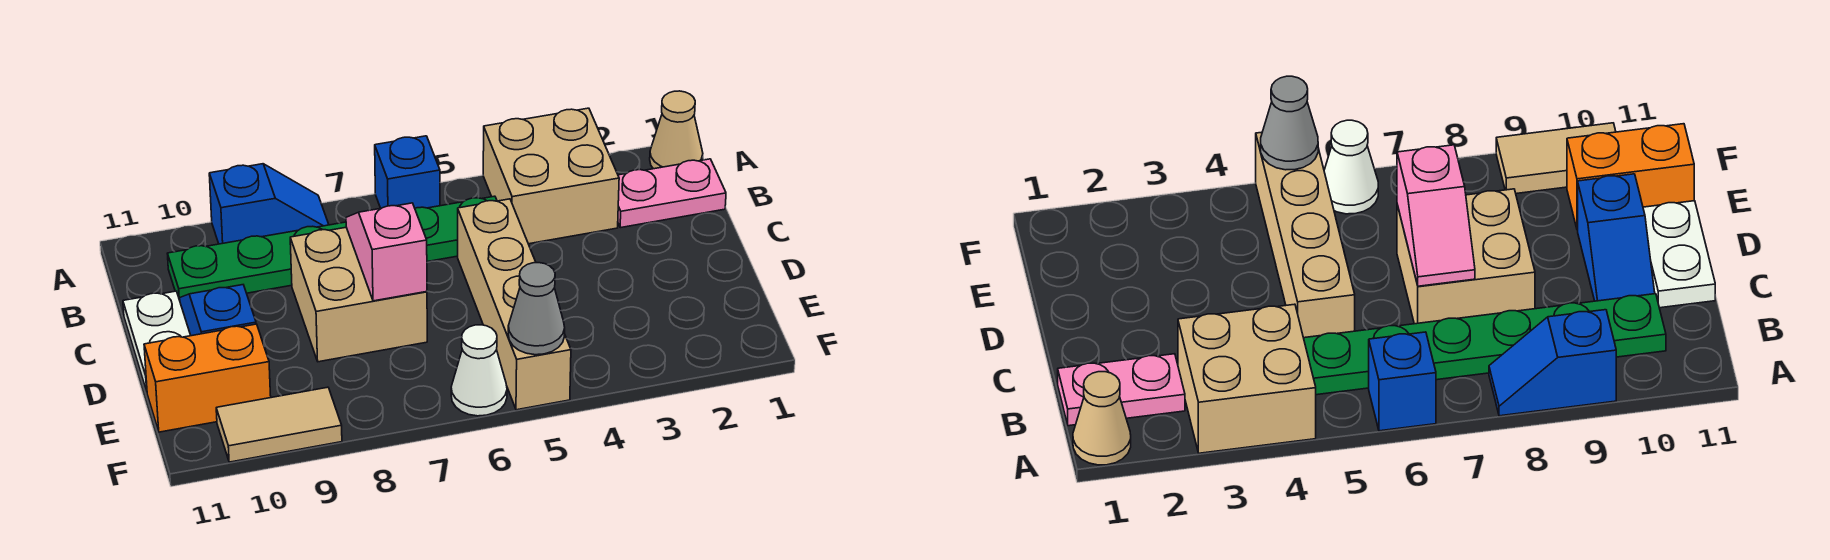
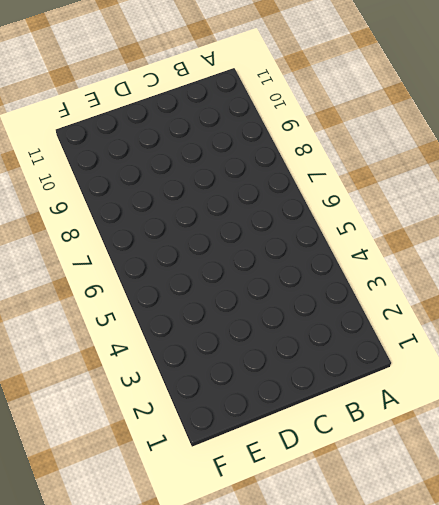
none -> tan cone A1 level 1
none -> tan brick A3:B4 level 1
none -> blue brick A6 level 1

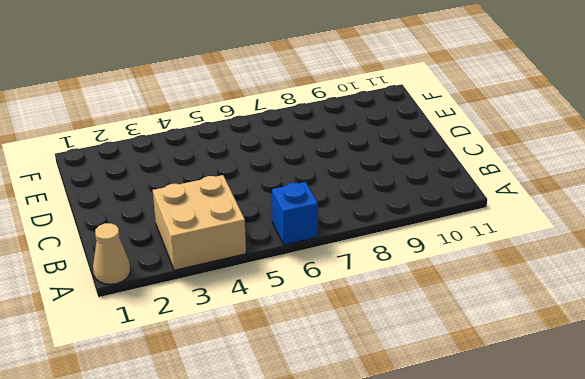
none -> blue slope A8:A9 level 1 top 9
none -> pink plate B1:B2 level 1
none -> green plate B5:B10 level 1

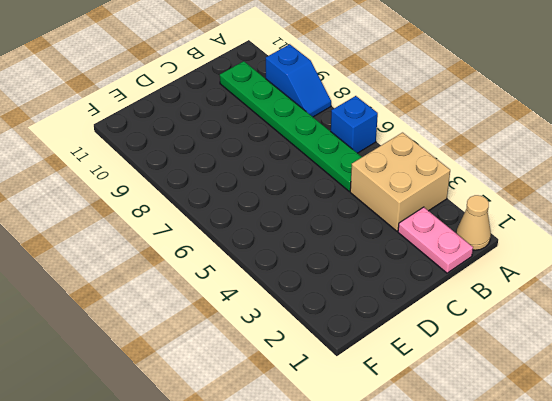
none -> tan brick C5:F5 level 1
none -> tan brick C7:D8 level 1
none -> blue slope C10:D10 level 1 top D

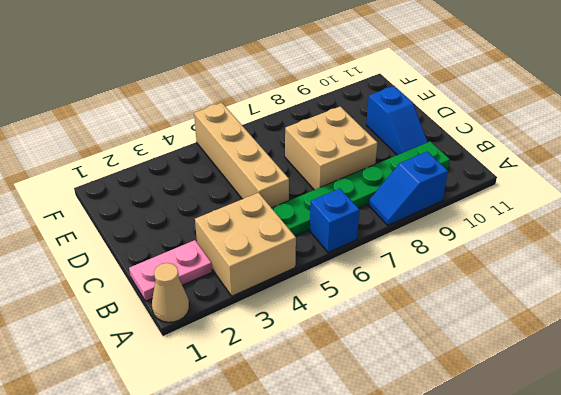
none -> white plate C11:D11 level 1
none -> orange brick E10:E11 level 1
none -> white cone F6 level 1

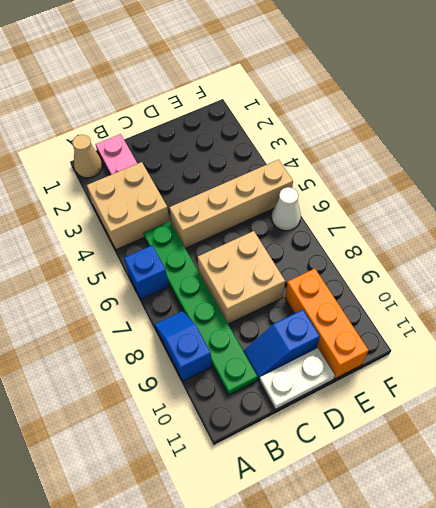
orange brick E9:E11 level 1 -> orange brick E10:E11 level 1
none -> tan tile F9:F10 level 1
none -> pink slope C7:D7 level 2 top D
none -> grey cone F5 level 2

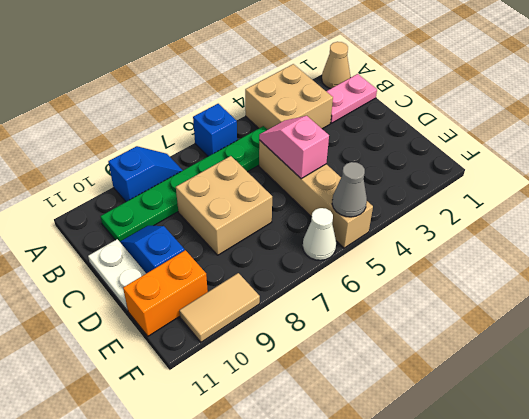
pink slope C5:D5 level 2 top D -> pink slope C7:D7 level 2 top D

